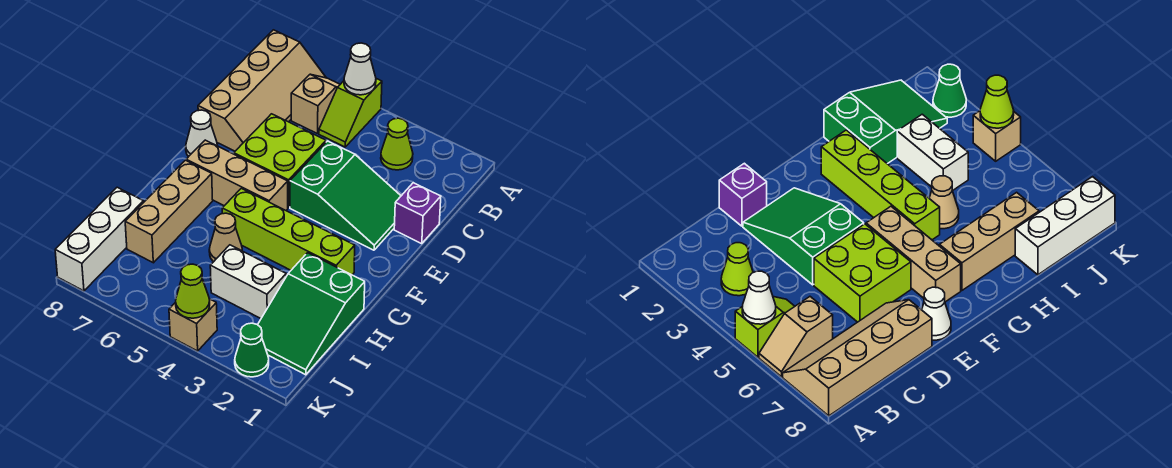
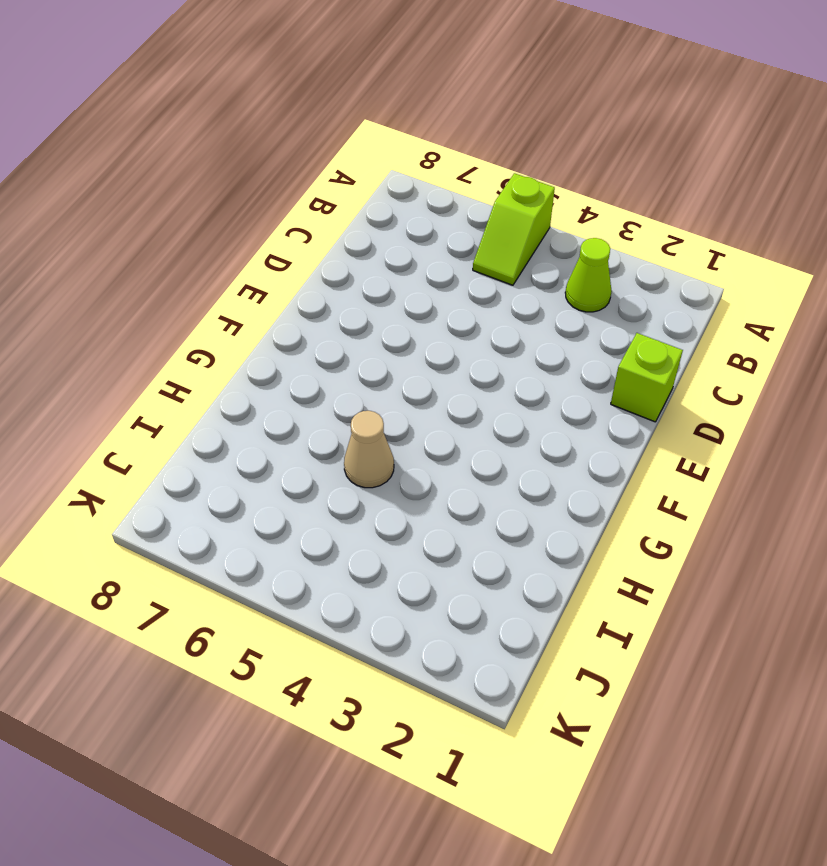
lime brick D1 level 1 -> purple brick D1 level 1
none -> tan slope A6:B6 level 1 top B
none -> tan slope A7:D8 level 1 top 8
none -> green slope D2:E4 level 1 top 4

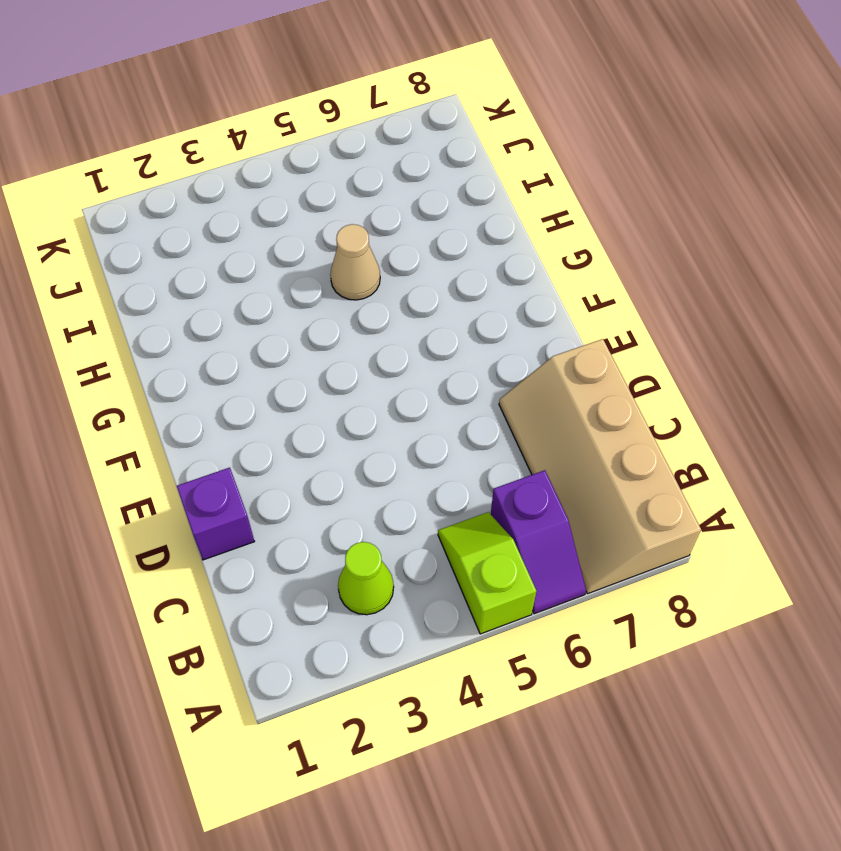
purple slope A6:B6 level 1 top B -> tan slope A6:B6 level 1 top B
none -> green slope D2:E4 level 1 top 4
none -> lime brick D5:E6 level 1
none -> white cone E8 level 1

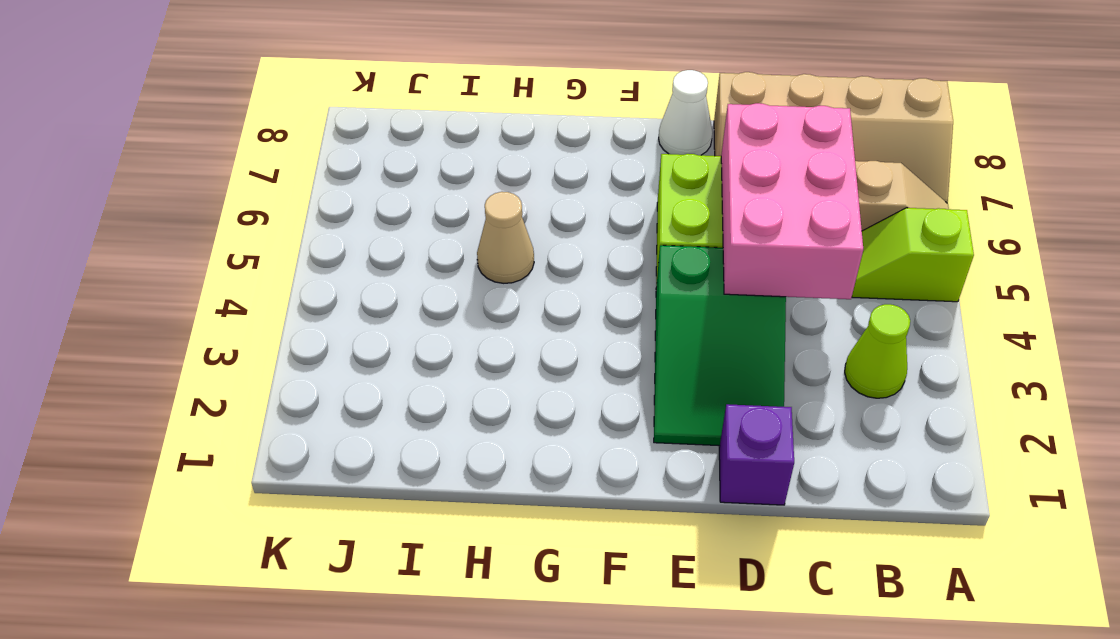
pink brick C4:D6 level 2 -> none
none -> tan brick F5:F7 level 1
none -> lime brick G2:G5 level 1
none -> tan brick G7:I7 level 1

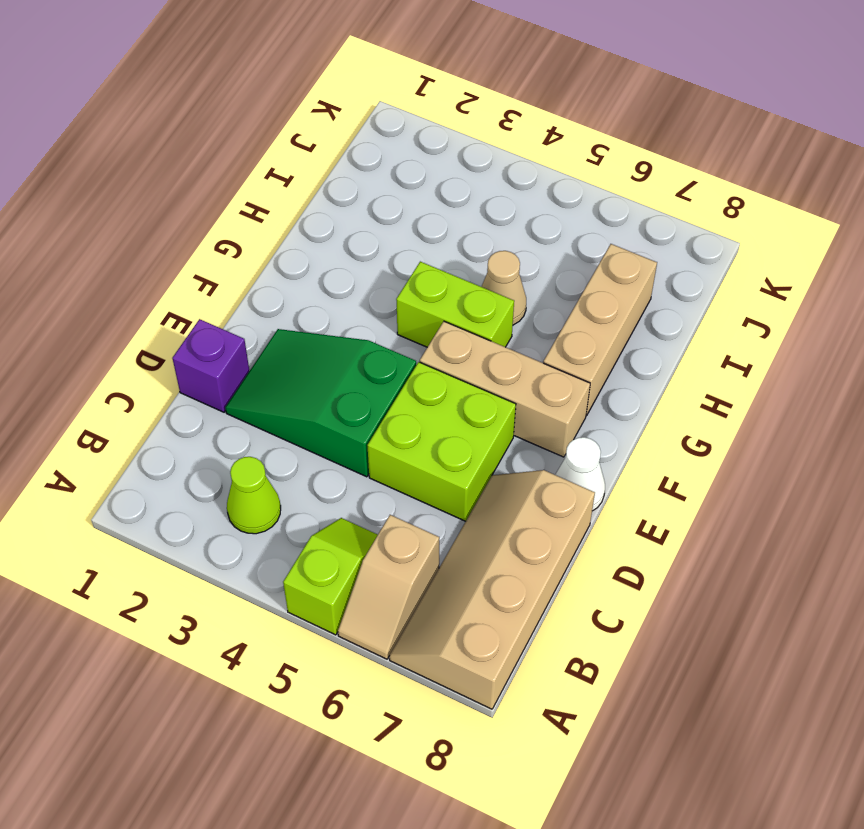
lime brick G4:G5 level 1 -> lime brick G2:G5 level 1
none -> green slope H1:J2 level 1 top H
none -> white brick I3:I4 level 1
none -> white brick I8:K8 level 1

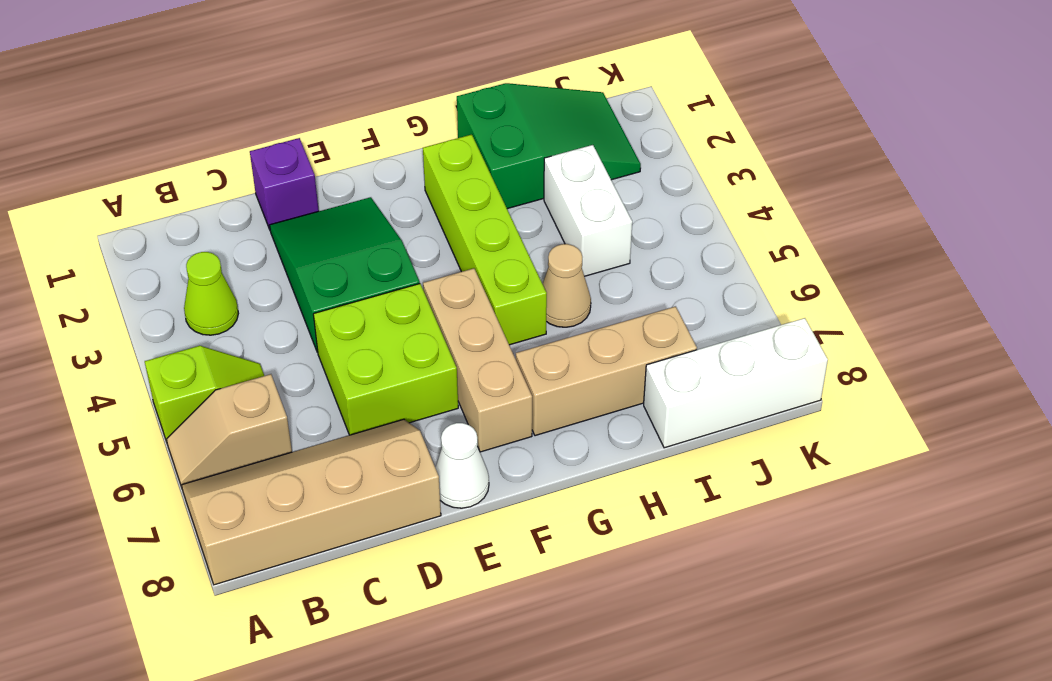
none -> green cone K2 level 1
none -> tan brick K4 level 1
none -> white cone A5 level 2

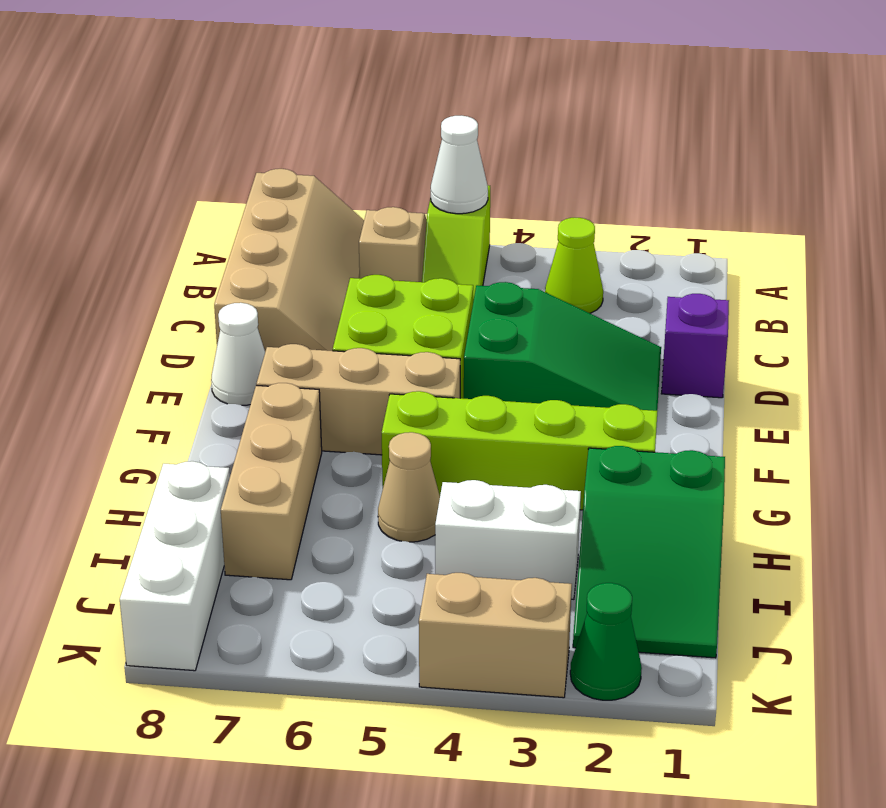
tan brick K3:K4 level 1 -> tan brick K4 level 1
none -> lime cone K4 level 2

